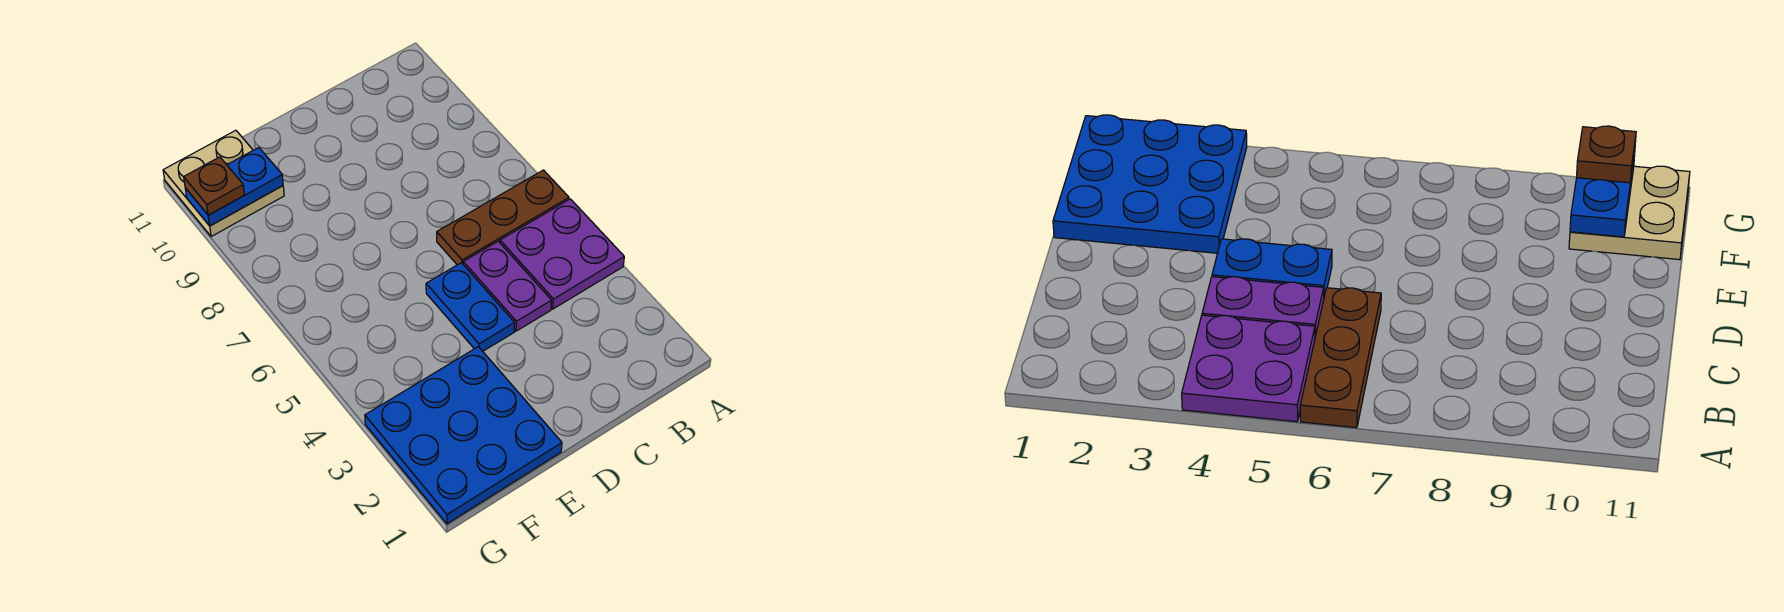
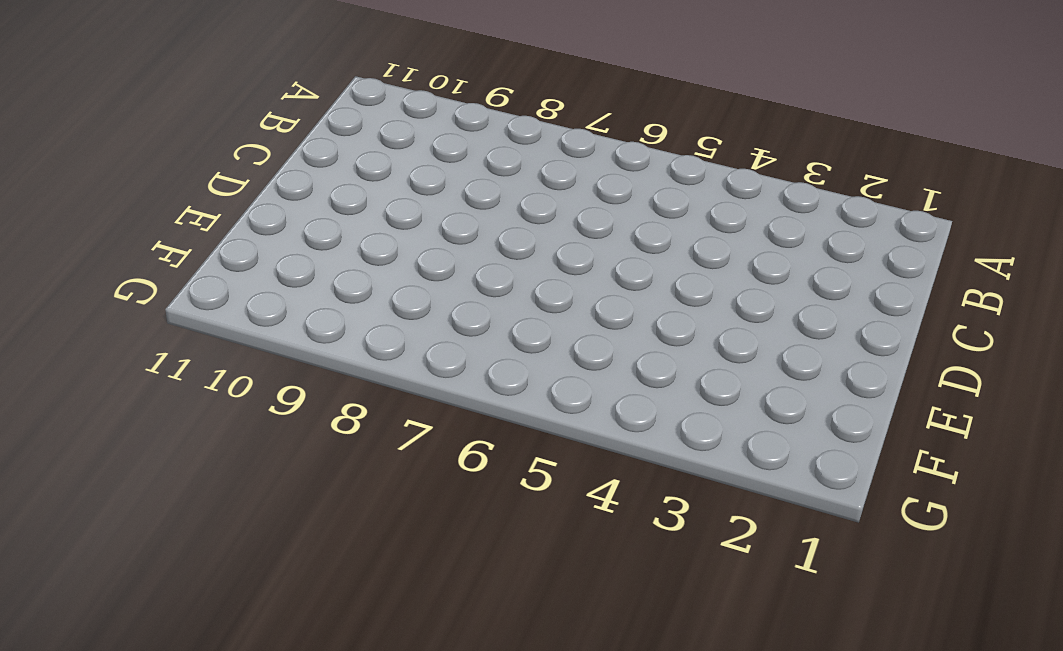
none -> purple plate A4:B5 level 1
none -> brown plate A6:C6 level 1

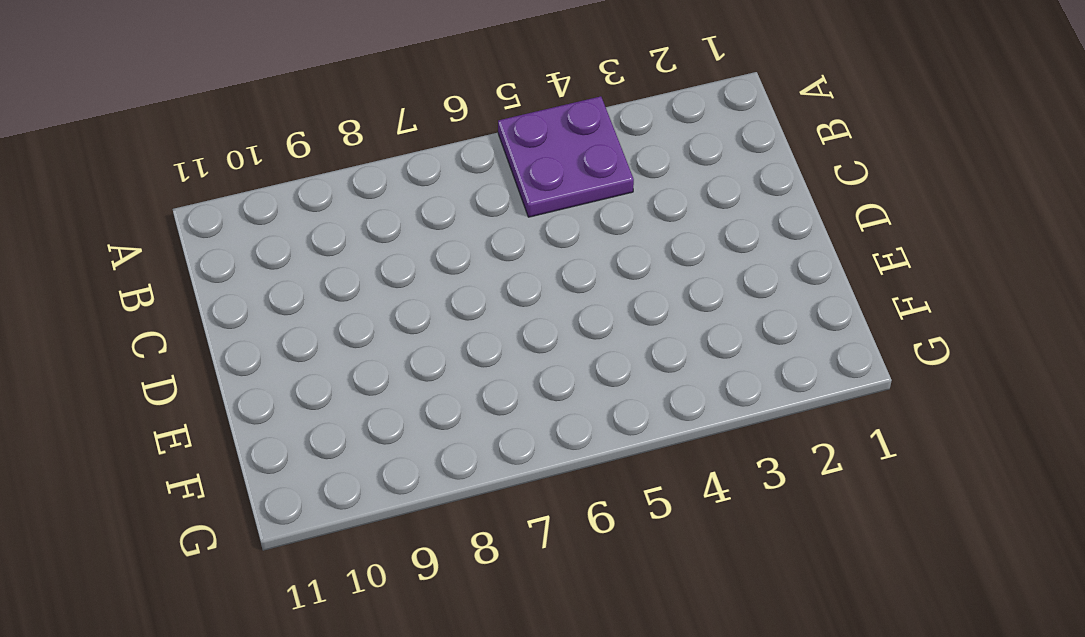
none -> brown plate A6:C6 level 1
none -> purple plate C4:C5 level 1

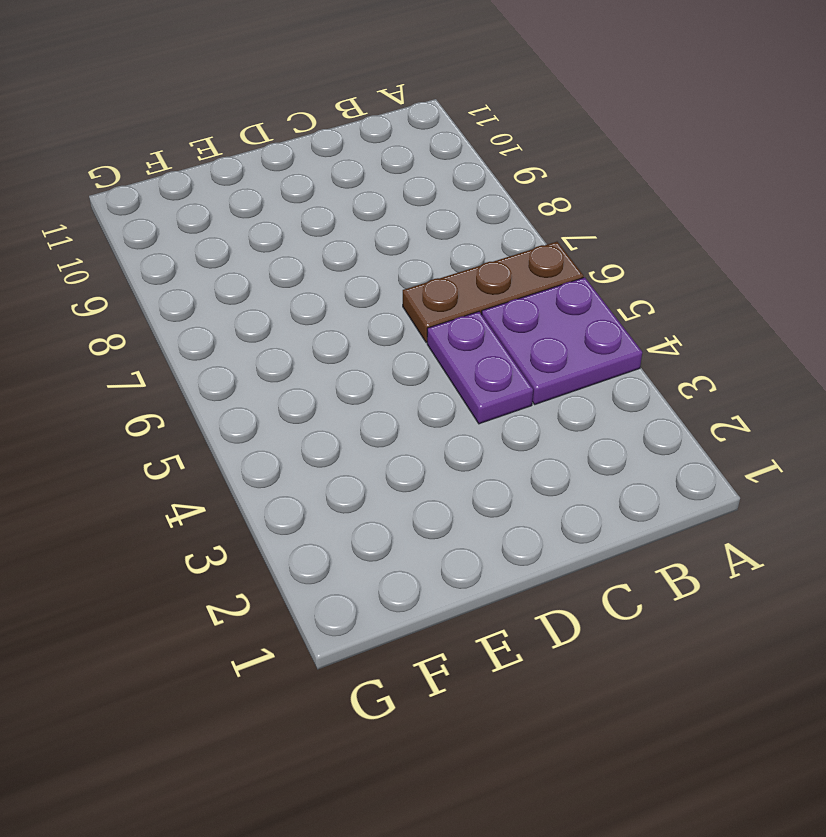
none -> blue plate D4:D5 level 1
none -> blue plate E1:G3 level 1

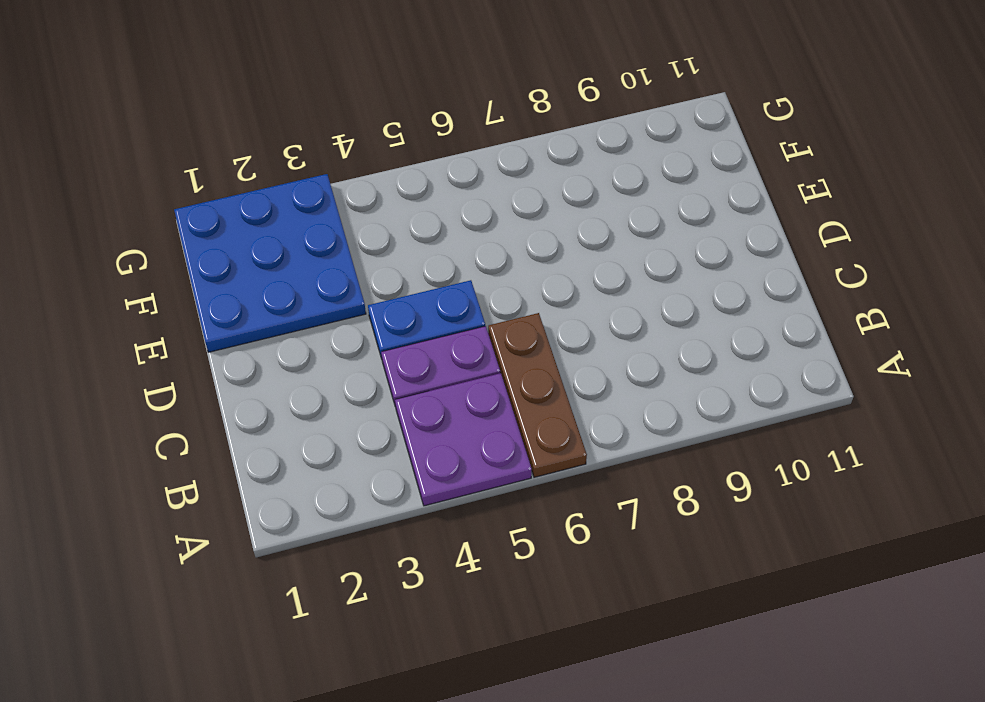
none -> tan plate F10:G11 level 1
none -> blue plate F10:G10 level 2

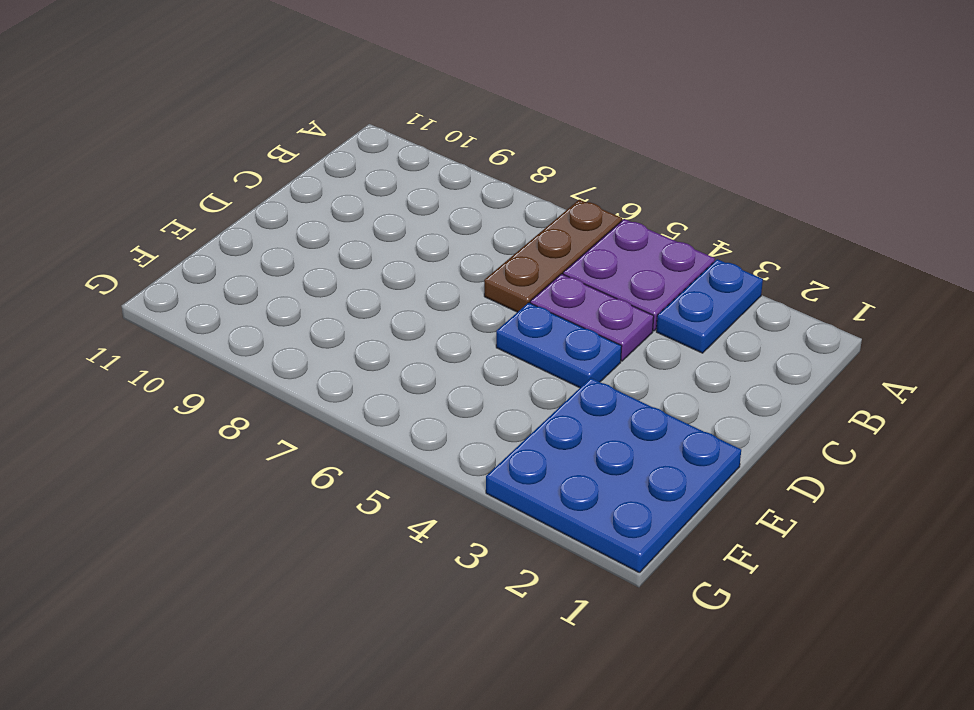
blue plate A3:B3 level 1 -> blue plate F10:G10 level 2
none -> tan plate F10:G11 level 1
none -> brown plate G10 level 3

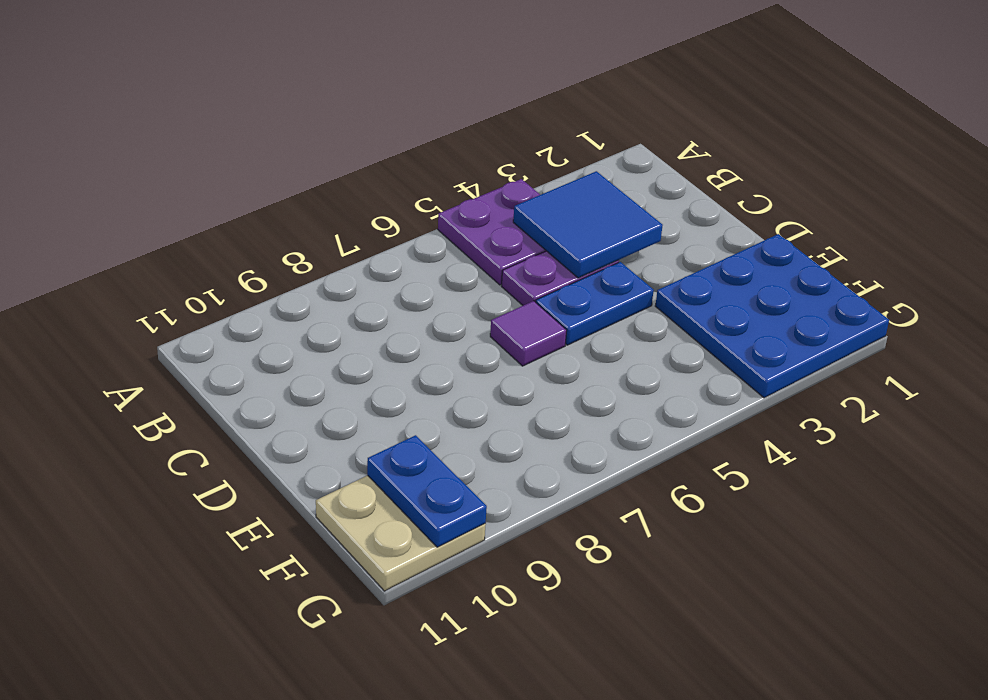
blue tile B3:C4 level 2 -> none
purple tile D6 level 1 -> none
none -> brown plate A6:C6 level 1
none -> brown plate G10 level 3

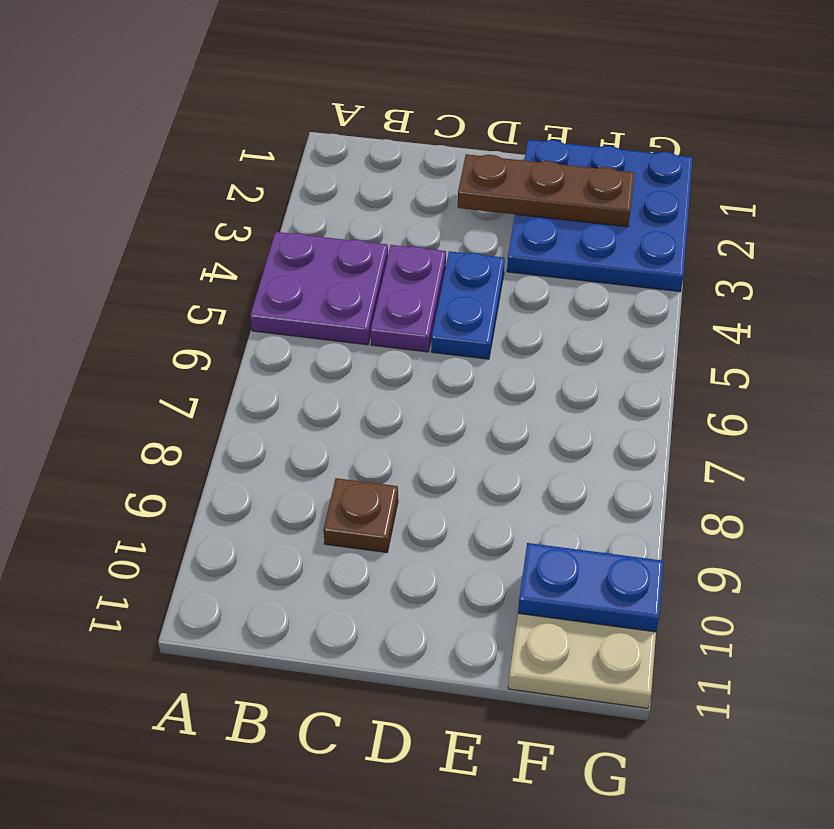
brown plate C9 level 1 -> brown plate G10 level 3
brown plate D2:F2 level 2 -> brown plate A6:C6 level 1

